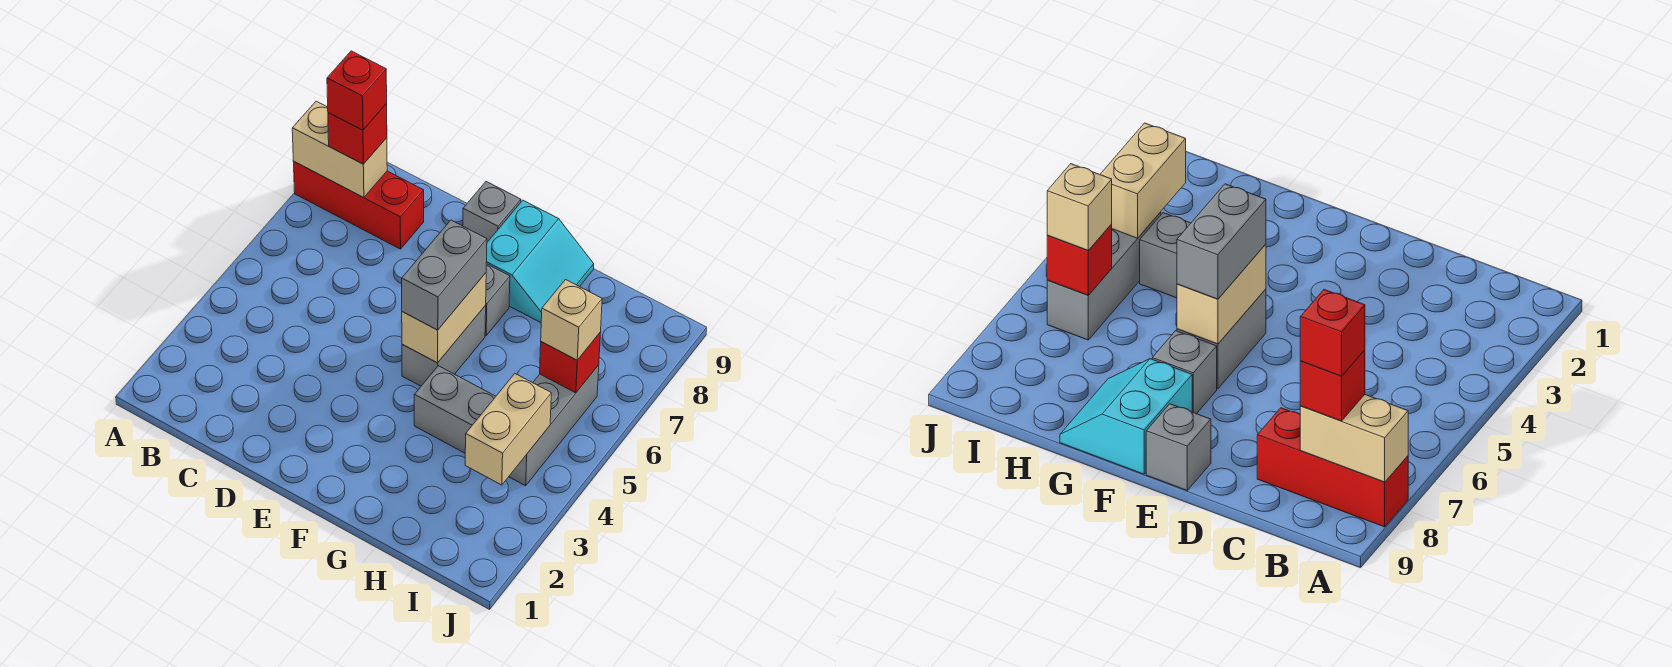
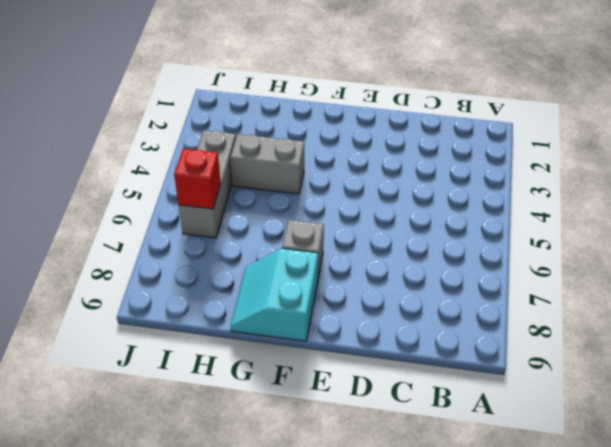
none -> red brick A8:C8 level 1
none -> grey brick E9 level 1
none -> grey brick F5:F6 level 1

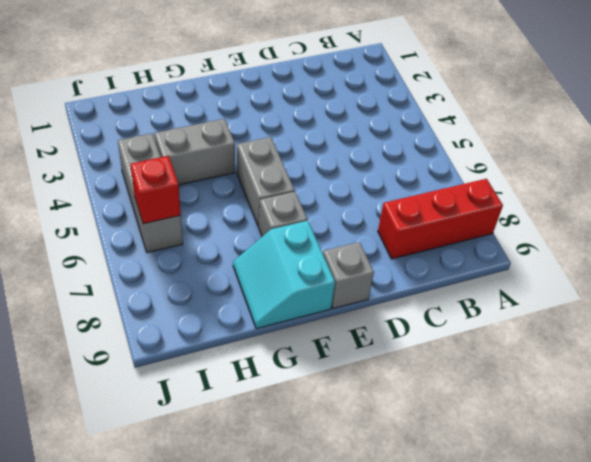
none -> tan brick A8:B8 level 2
none -> tan brick F5:F6 level 2
none -> tan brick I3:I4 level 2

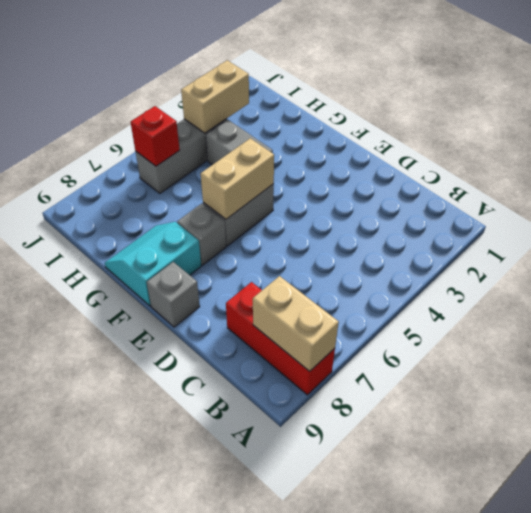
none -> red brick B8 level 3
none -> grey brick F5:F6 level 3
none -> tan brick I6 level 3

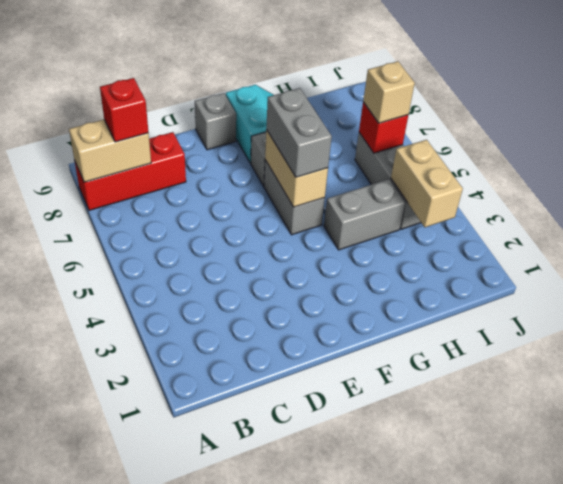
none -> red brick B8 level 4

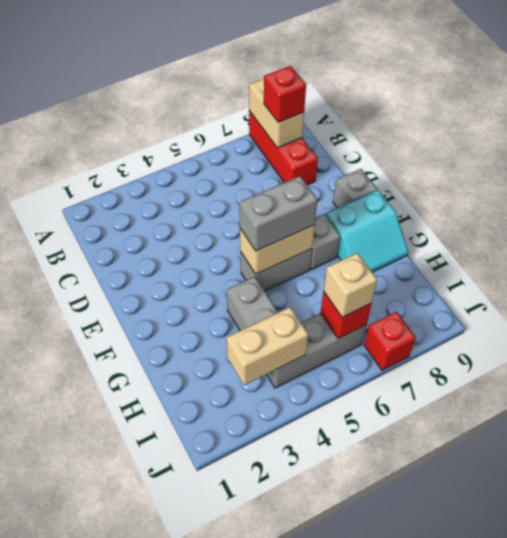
red brick J7 level 1 -> red brick B8 level 4

